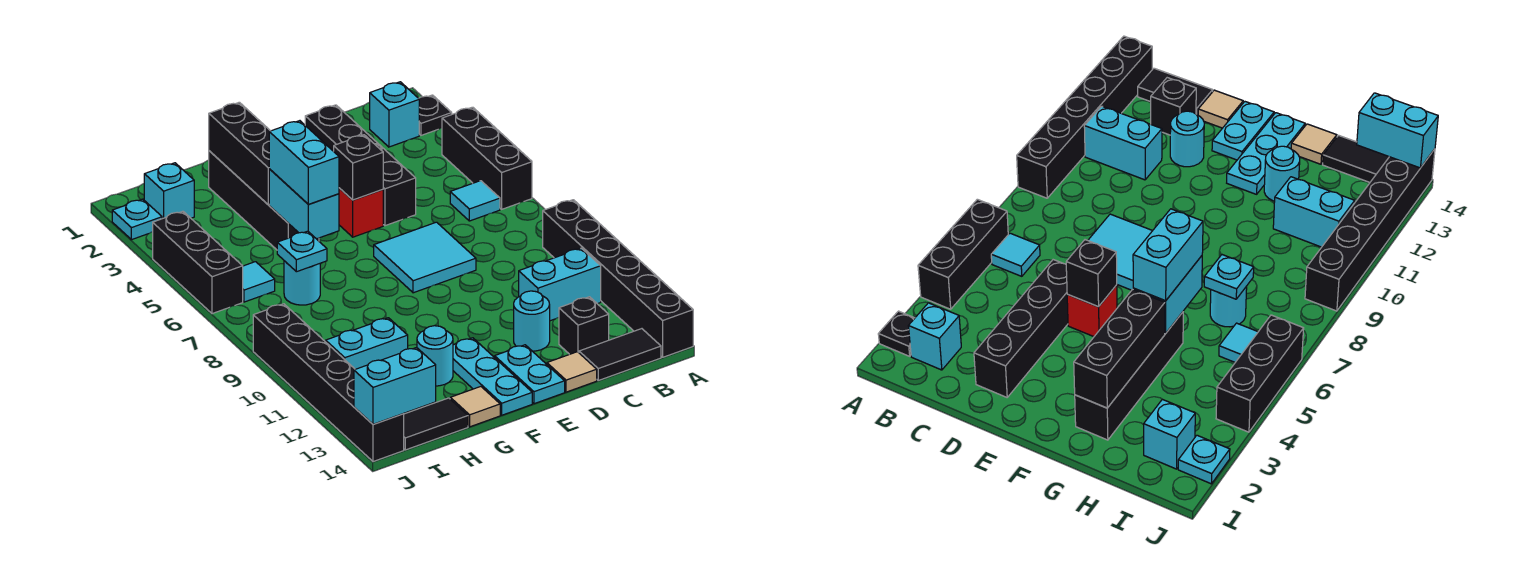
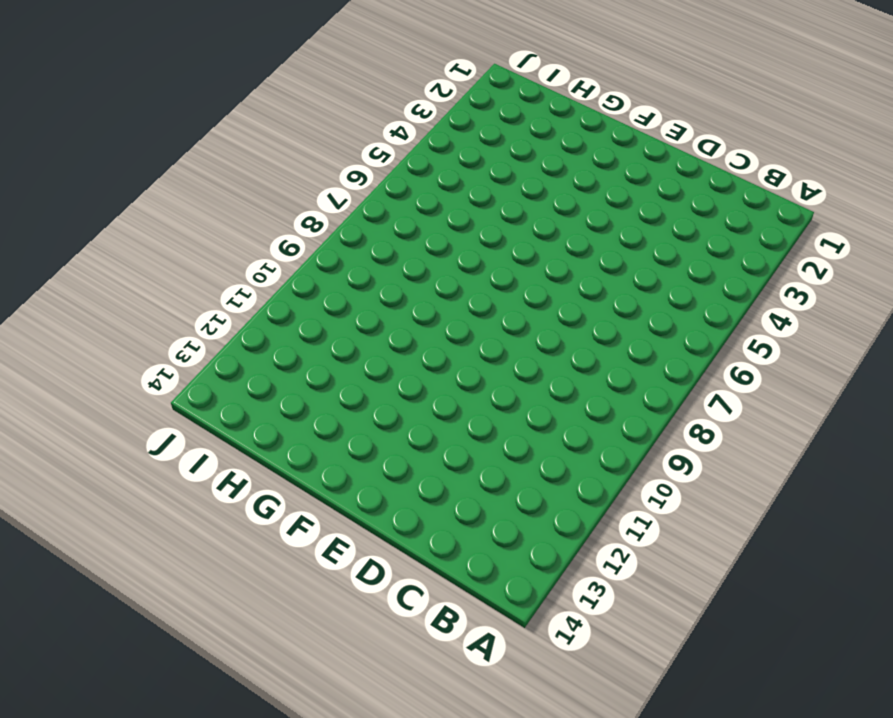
none -> black plate A2 level 1
none -> black brick A4:A6 level 1
none -> black brick A9:A14 level 1
none -> cyan brick B2 level 1

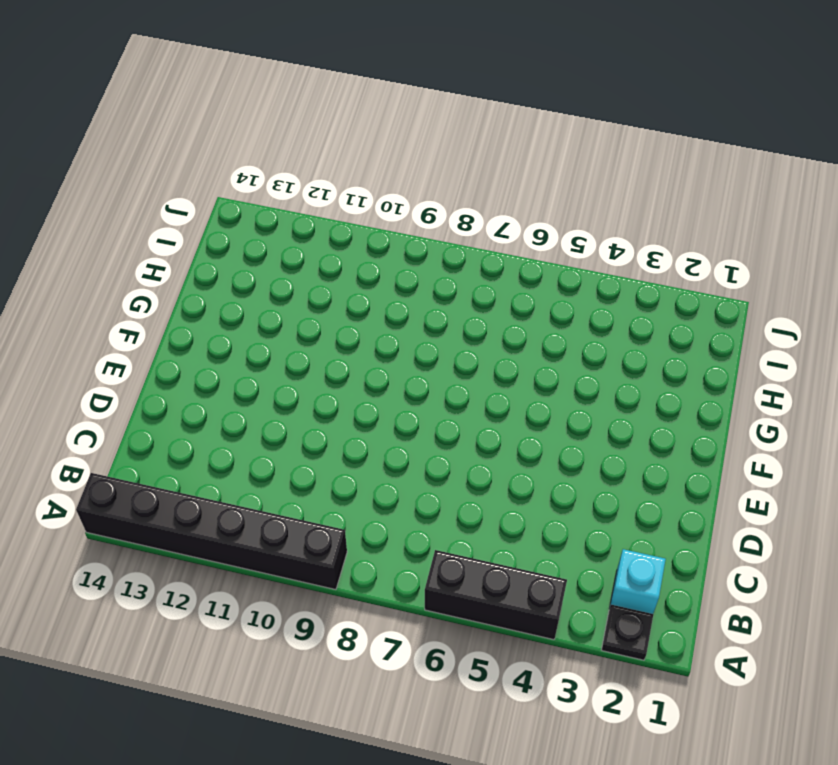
none -> cyan tile B6 level 1
none -> cyan brick B11:C11 level 1
none -> black tile B14:C14 level 1
none -> black brick C13 level 1

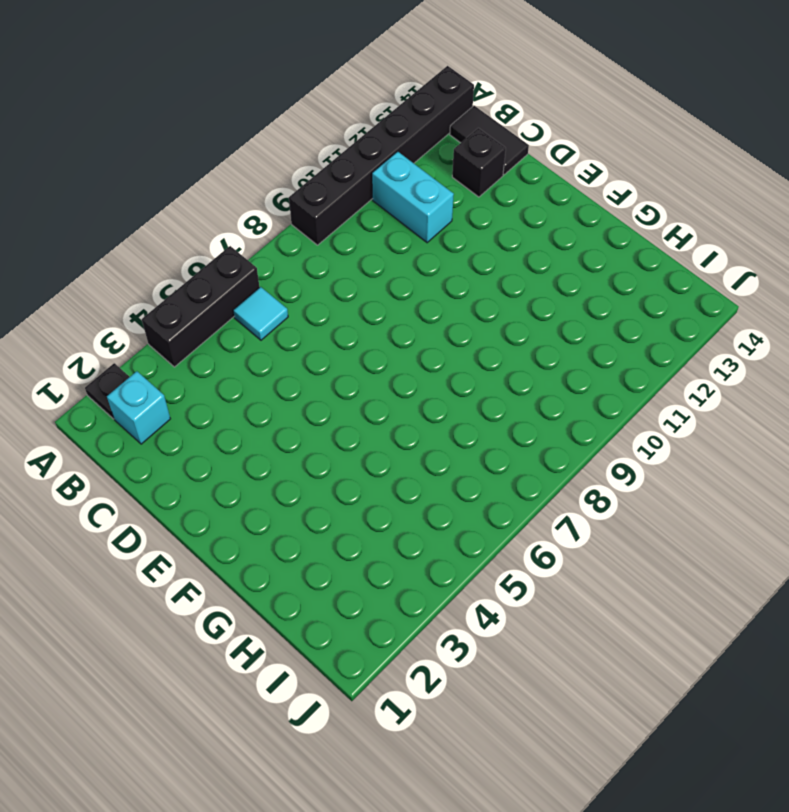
none -> black brick D2:D5 level 1
none -> cyan tile D7:E8 level 1
none -> cyan round brick D12 level 1
none -> tan tile D14 level 1

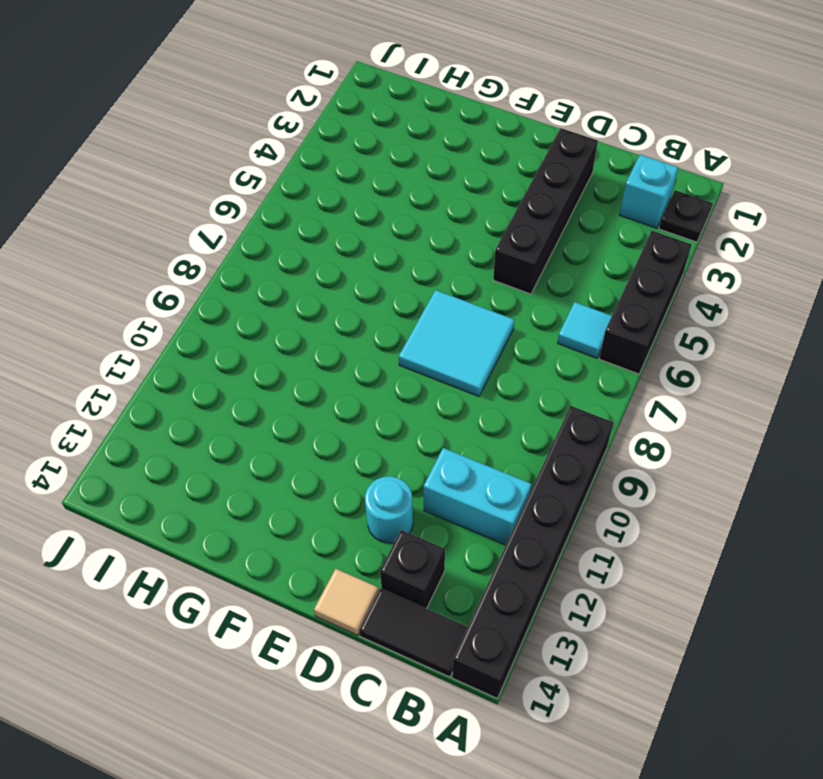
none -> red brick E5 level 1
none -> cyan plate E13:E14 level 1
none -> cyan plate F12:F14 level 1
none -> black brick G2:G5 level 1

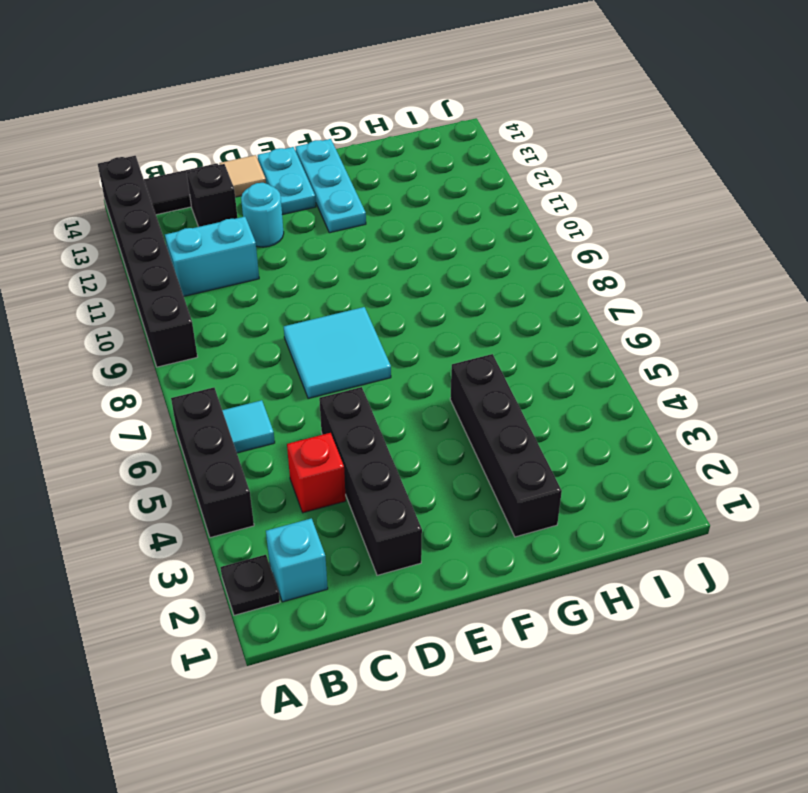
red brick C4 level 1 -> red brick E5 level 1
none -> cyan round brick G12 level 1
none -> tan tile G14 level 1
none -> cyan round brick H7 level 1
none -> cyan brick H11:I11 level 1

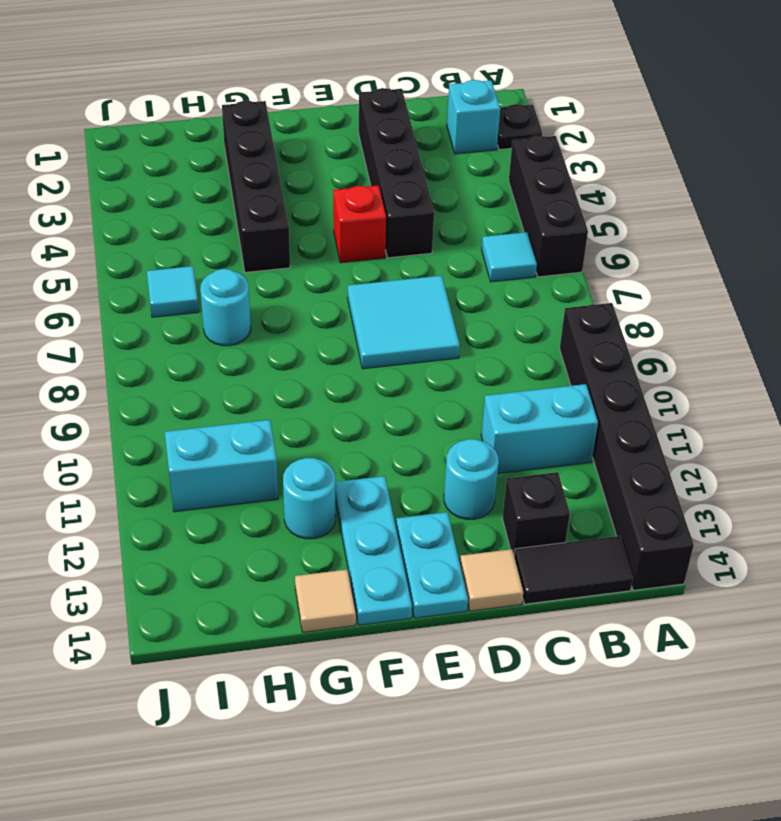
none -> black tile H14:I14 level 1
none -> cyan brick I2 level 1
none -> cyan plate J2 level 1
none -> black brick J4:J6 level 1

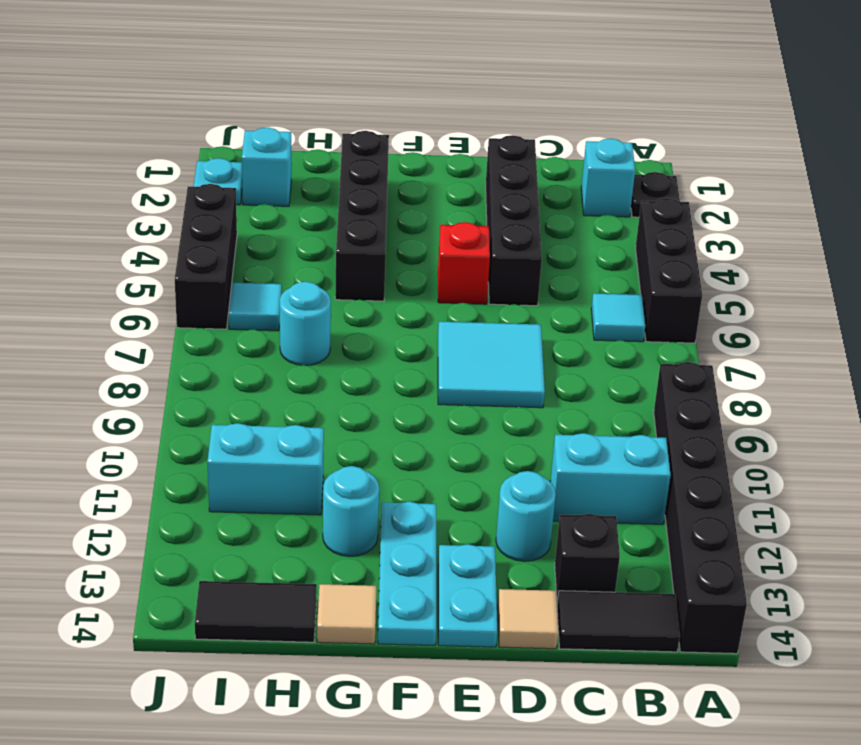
none -> black brick J9:J14 level 1
none -> black brick E5 level 2
none -> black brick G2:G4 level 2
none -> cyan brick G5:G6 level 2

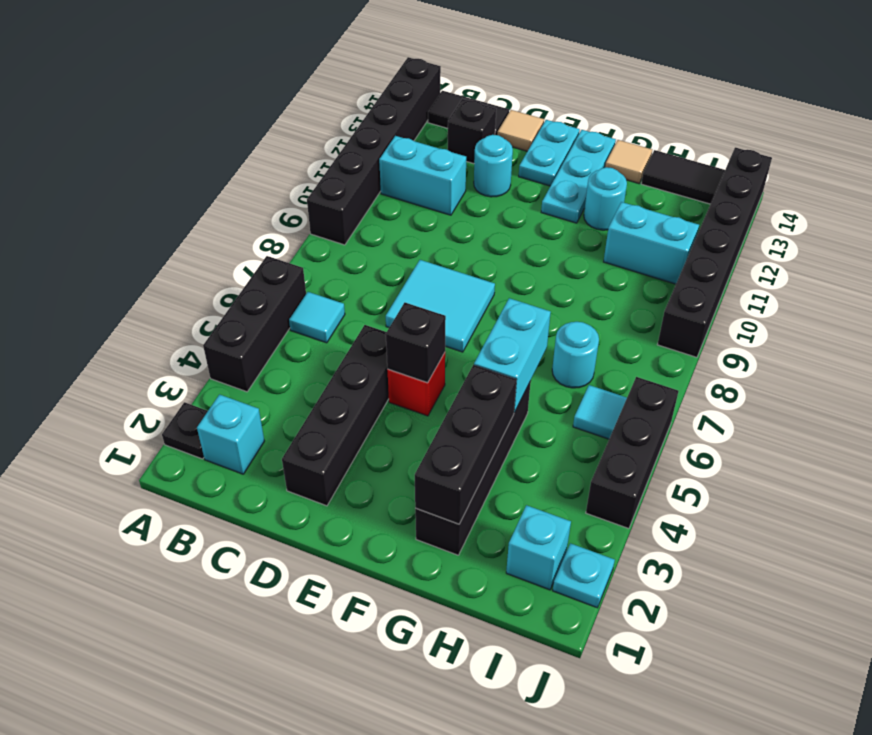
none -> cyan plate H7 level 2
none -> cyan brick I14:J14 level 2
none -> cyan brick G5:G6 level 3

